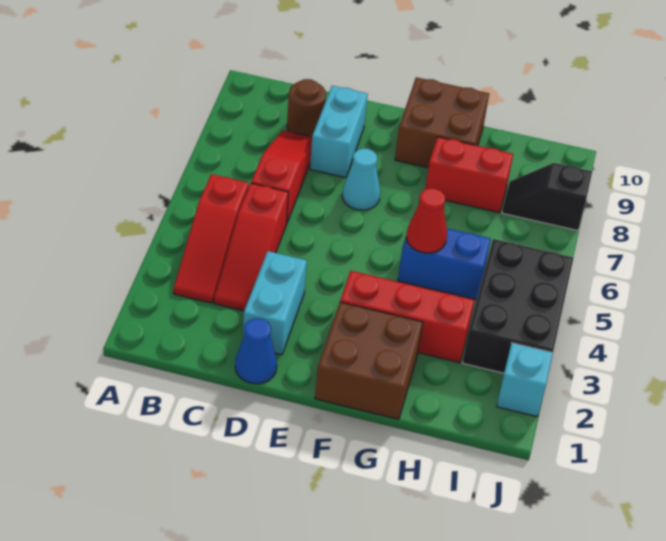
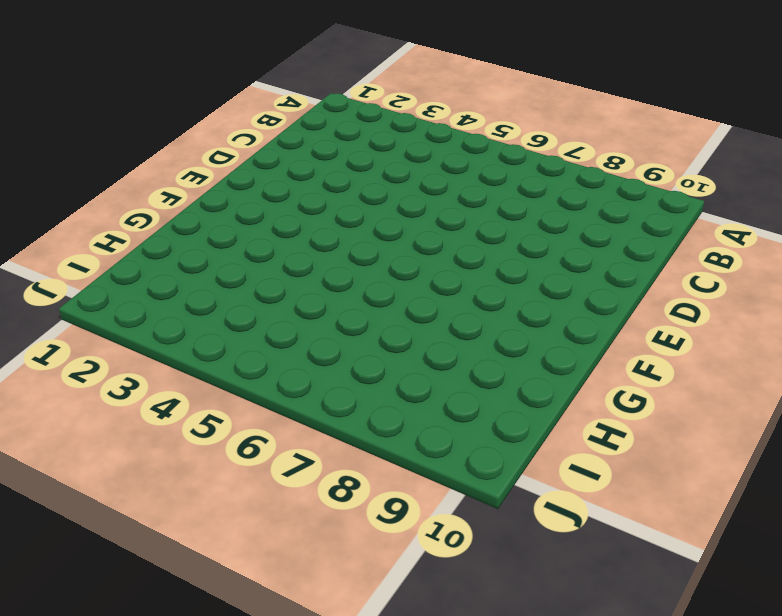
none -> red slope B3:B5 level 1 top 5
none -> red slope C3:C5 level 1 top 5
none -> red slope C6:C8 level 1 top 6

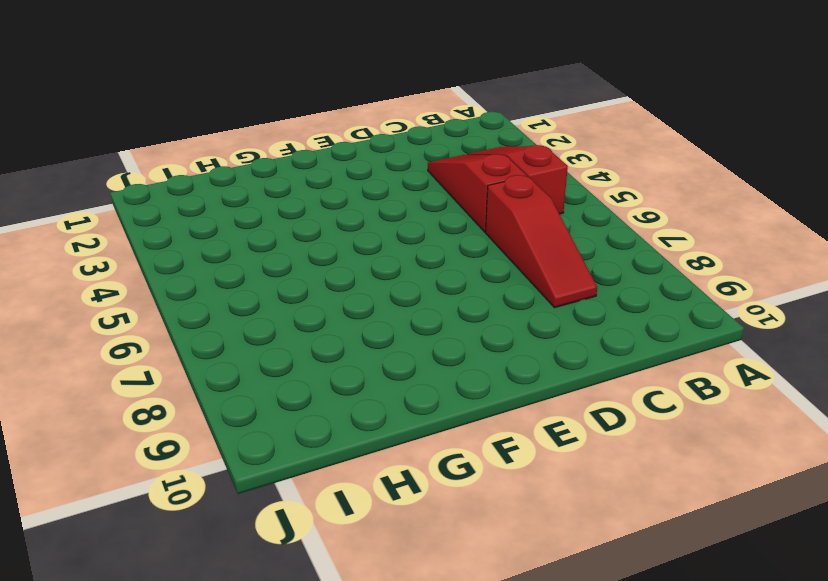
none -> brown round brick C9 level 1
none -> blue cone D1 level 1
none -> cyan brick D2:D3 level 1

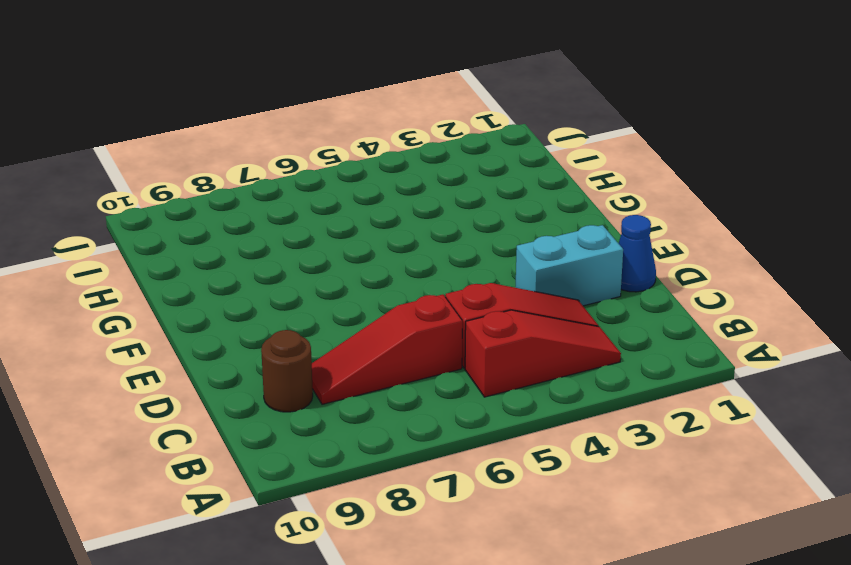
none -> cyan brick D8:D9 level 1
none -> cyan cone E7 level 1
none -> brown brick F1:G2 level 1

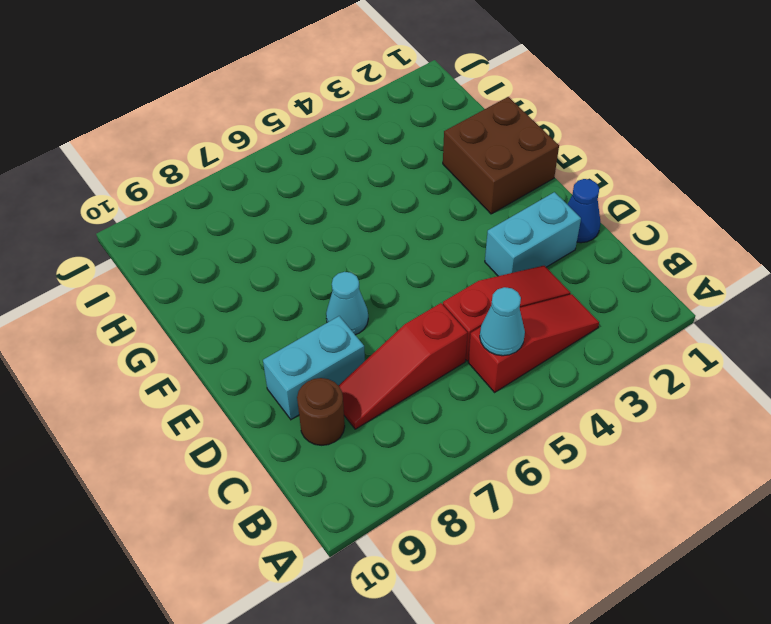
cyan cone B5 level 2 -> none
none -> red brick F3:H3 level 1
none -> brown brick F9:G10 level 1
none -> blue brick G5:H5 level 1

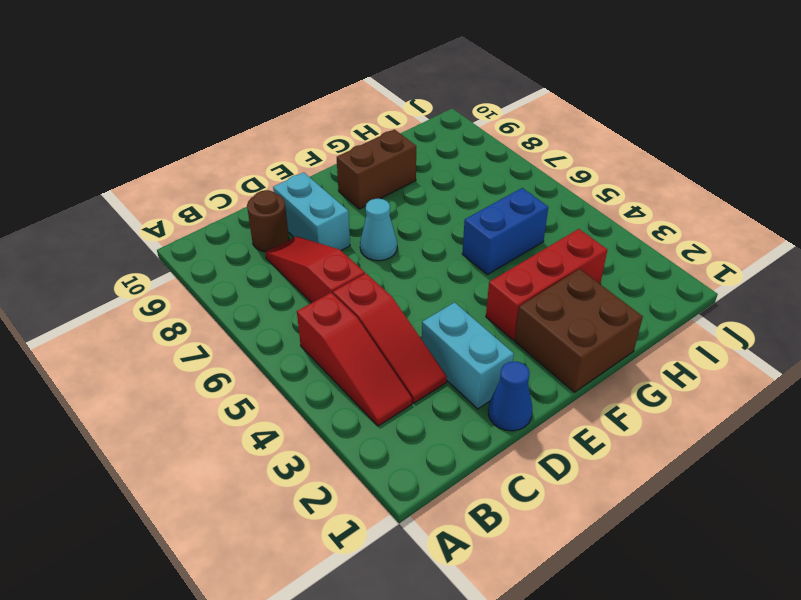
brown brick F9:G9 level 1 -> brown brick F9:G10 level 1
none -> red brick G8:H8 level 1
none -> black brick I3:J5 level 1
none -> black slope I8:J8 level 1 top J

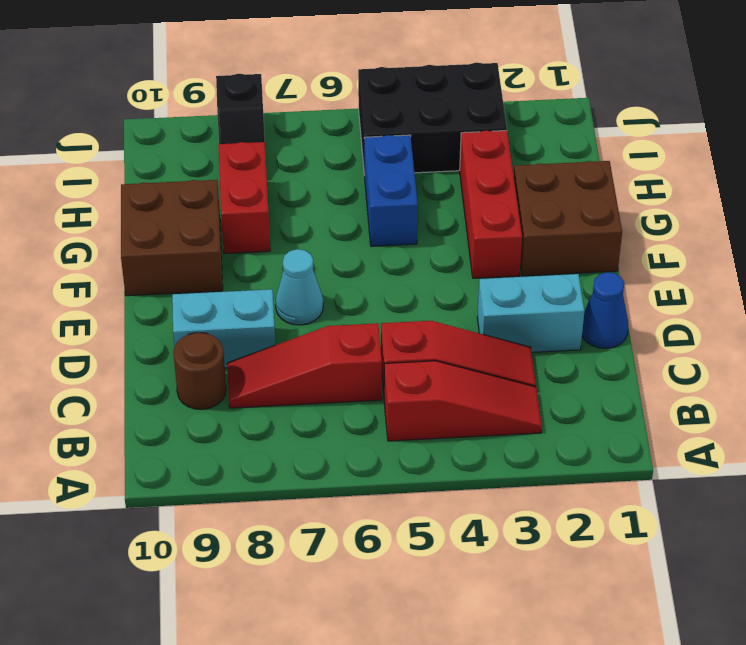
none -> cyan brick J2 level 1
none -> red cone G5 level 2

